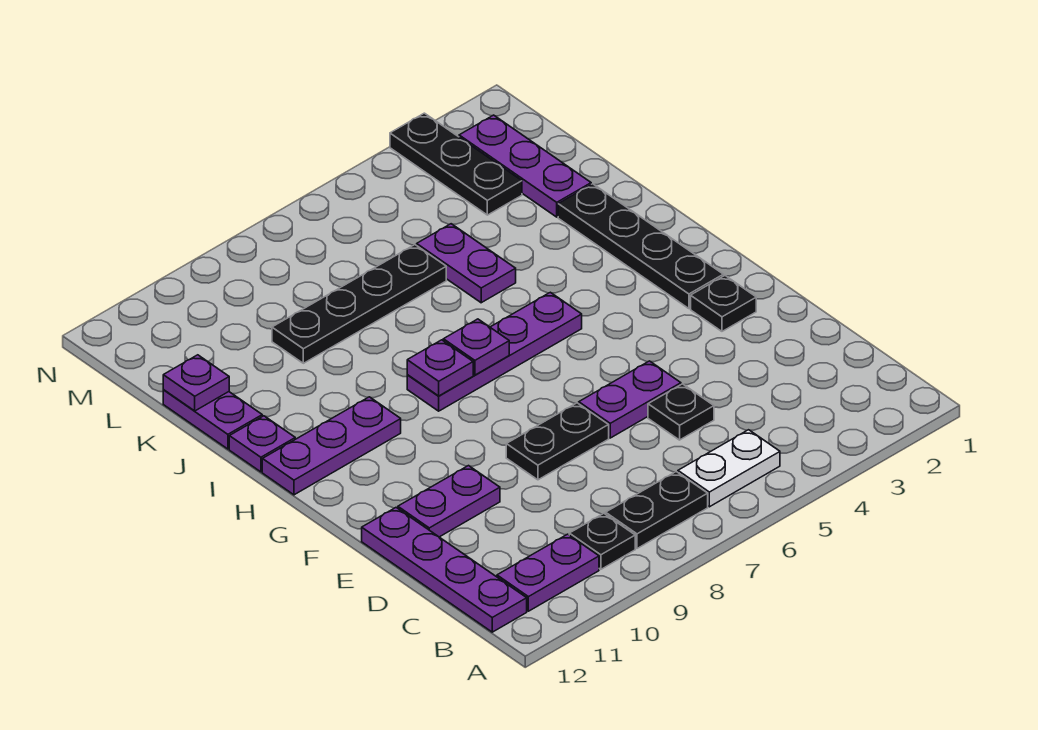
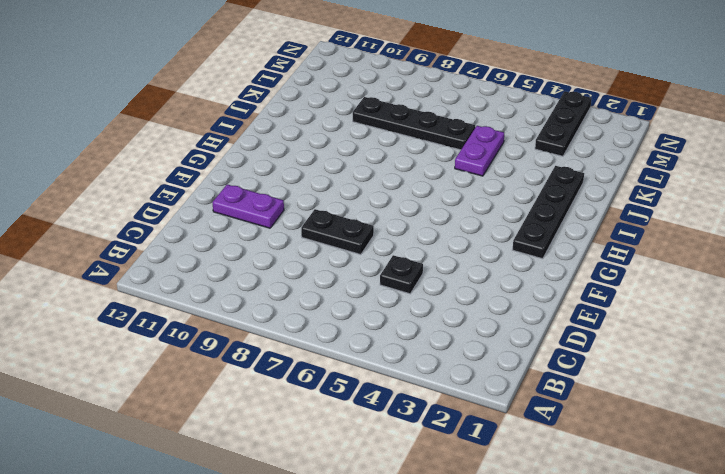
none -> white plate B5:B6 level 1
none -> black plate B7:B8 level 1
none -> black plate B9 level 1

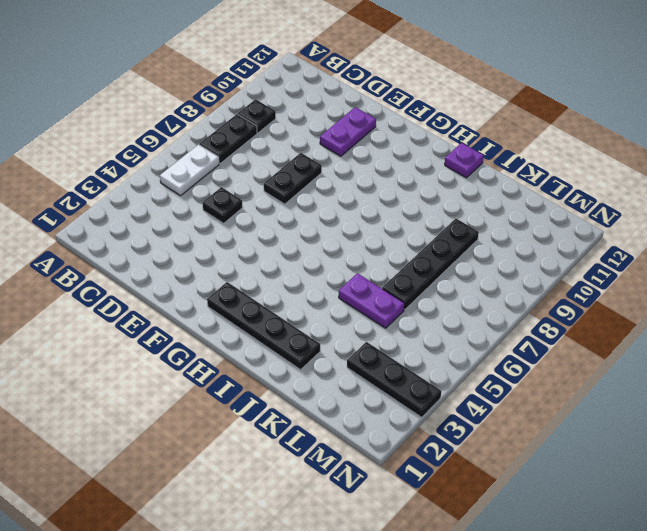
none -> purple plate B10:B11 level 1
none -> purple plate B12:E12 level 1
none -> purple plate E5:E6 level 1

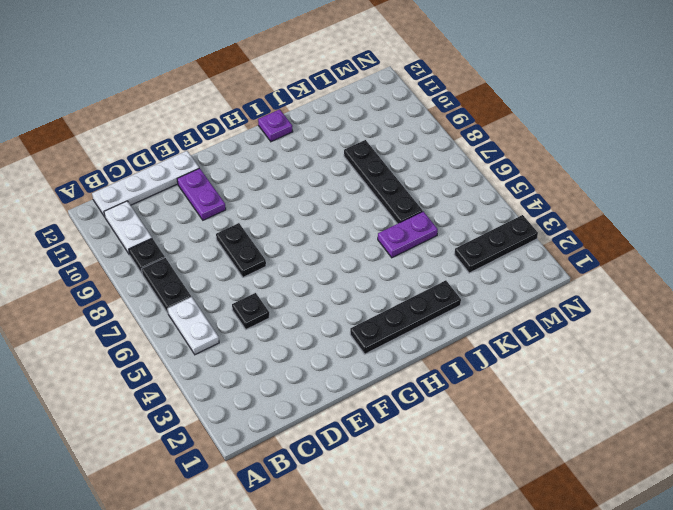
white plate B10:B11 level 1 -> purple plate B10:B11 level 1
white plate B12:E12 level 1 -> purple plate B12:E12 level 1
none -> purple plate E5:E6 level 1
none -> black plate F2 level 1
none -> purple plate H5:H8 level 1

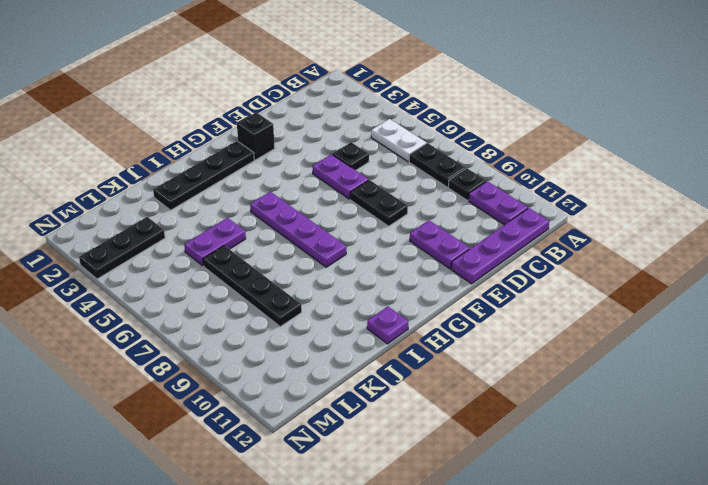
black brick F2 level 1 -> black plate F2 level 1
none -> purple plate H10:H12 level 1
none -> purple plate J12:K12 level 1
none -> purple plate K2:M2 level 1

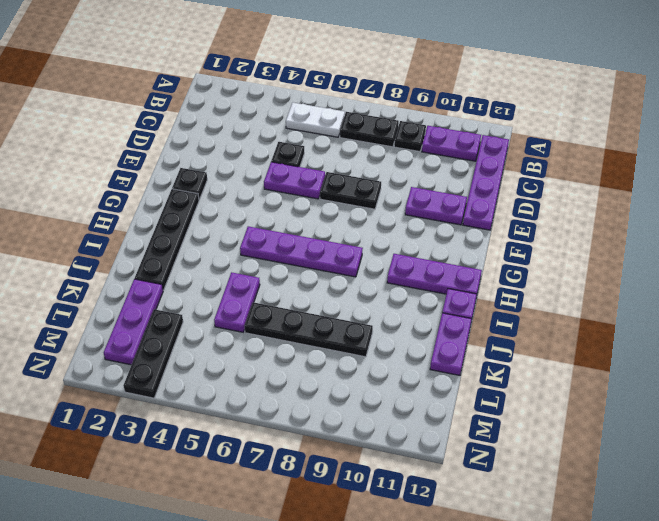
none -> purple plate H7 level 2
none -> purple plate H8 level 2
none -> purple plate K12 level 2

